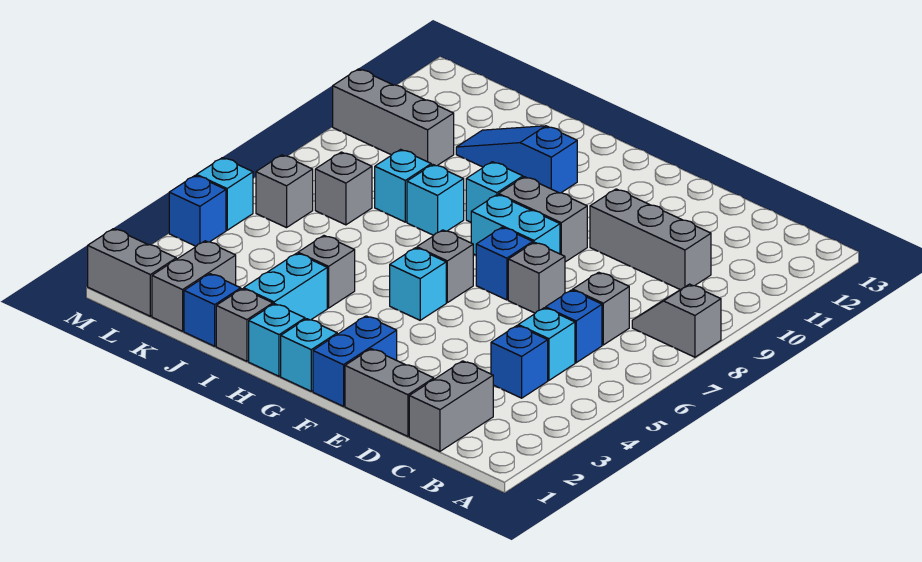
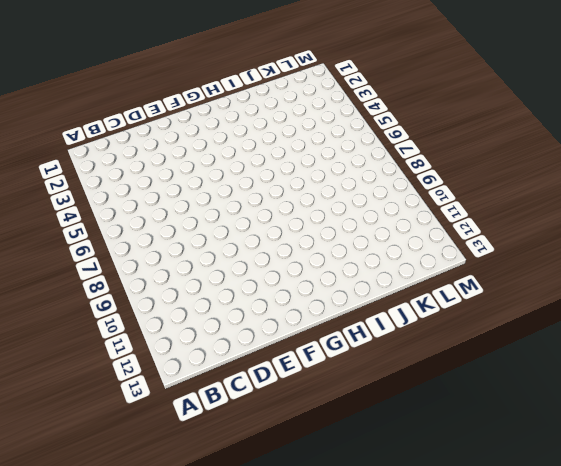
none -> grey slope A8:B8 level 1 top A
none -> grey brick C1:C2 level 1
none -> blue brick C4 level 1
none -> cyan brick C5 level 1

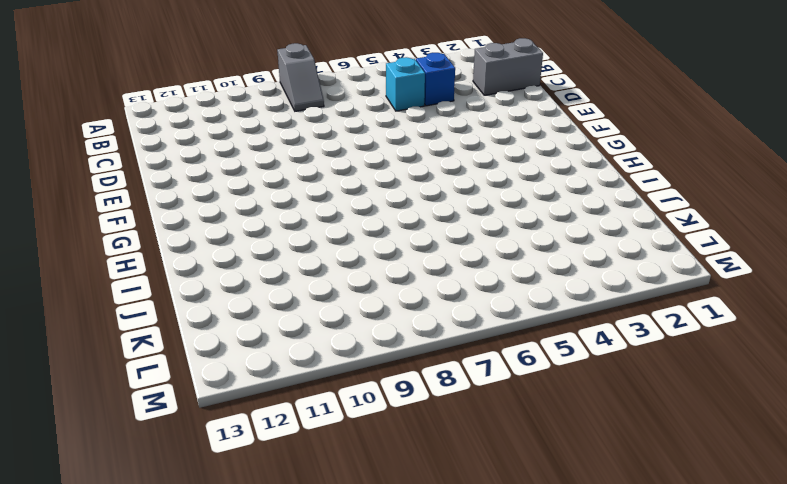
none -> blue brick C6 level 1
none -> grey brick C7 level 1
none -> grey brick C10:E10 level 1
none -> grey brick D1:E1 level 1

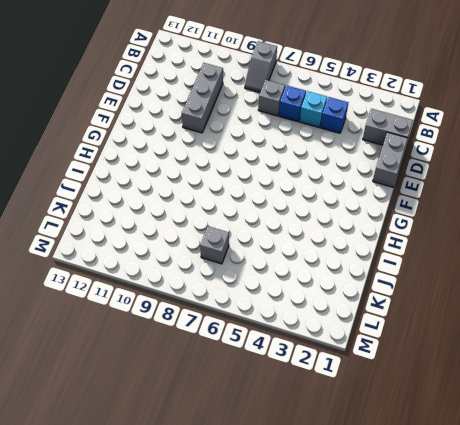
none -> grey brick E7 level 1
none -> blue brick F1:F2 level 1
none -> blue brick F7 level 1
none -> cyan brick F8:G8 level 1

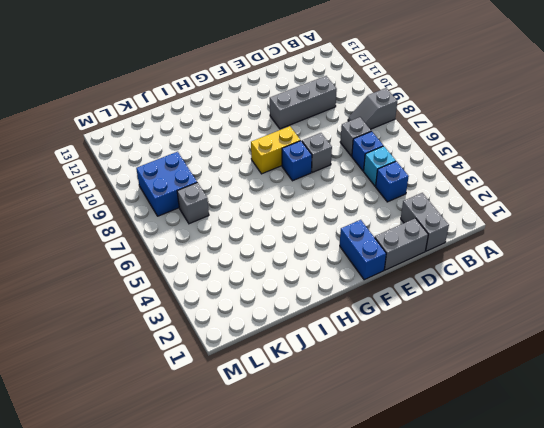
yellow brick F8:G8 level 1 -> cyan brick F8:G8 level 1
blue brick K8:L9 level 1 -> none
none -> grey brick F9:G9 level 1
none -> cyan brick G1 level 1
none -> cyan brick G5 level 1
none -> grey brick G6 level 1

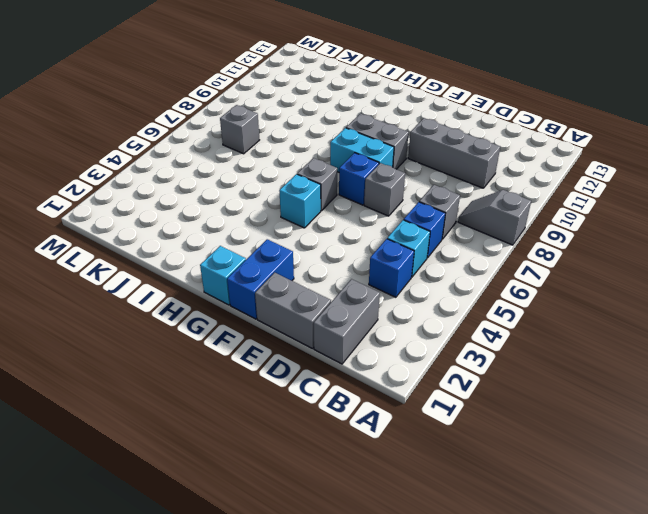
none -> cyan brick H1 level 1
none -> cyan brick H9 level 1
none -> blue slope H11:J11 level 1 top H
none -> grey brick I1 level 1

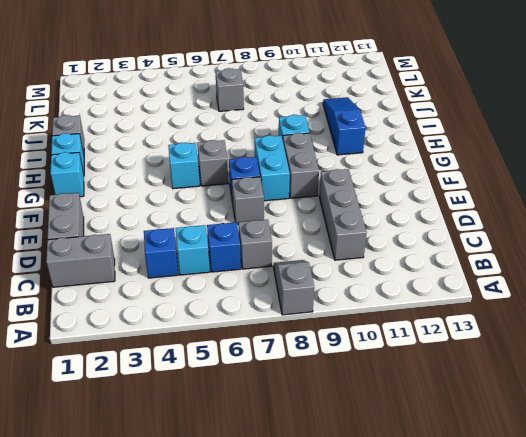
none -> blue brick F1:F2 level 1
none -> cyan brick I2:I3 level 1
none -> grey brick I4 level 1
none -> cyan brick I8 level 1

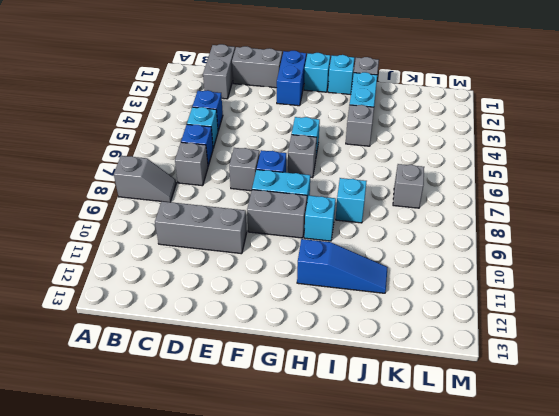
none -> blue brick J1 level 1
none -> cyan brick J8 level 1
none -> grey brick K1:K2 level 1
none -> grey brick K10:M10 level 1

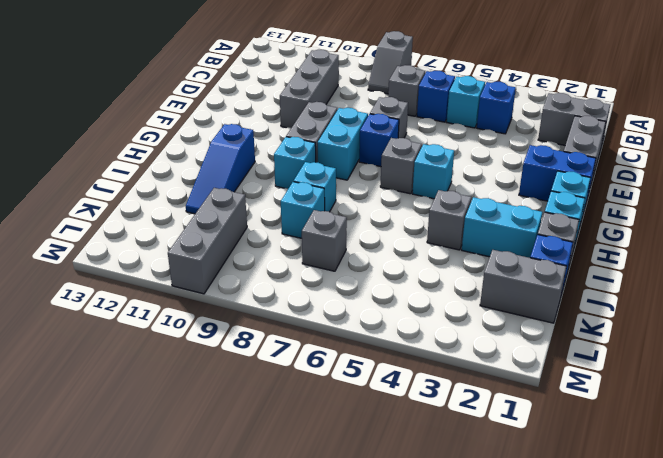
none -> grey brick L1:M1 level 1
none -> grey brick L6 level 1
none -> blue brick M4 level 1
none -> cyan brick M5 level 1

